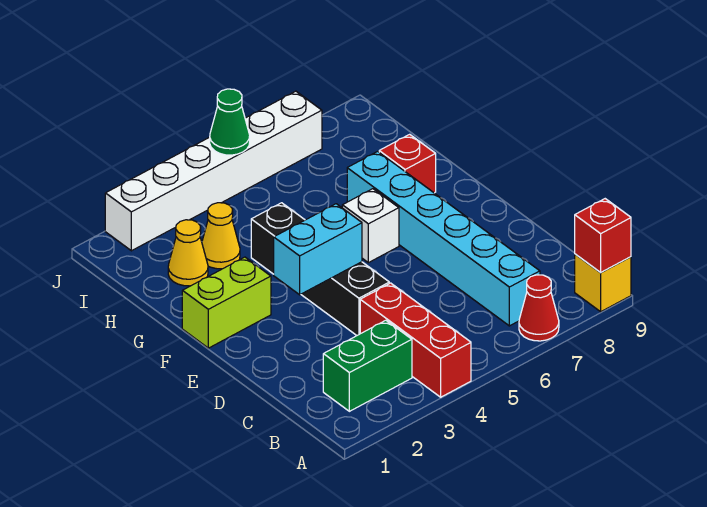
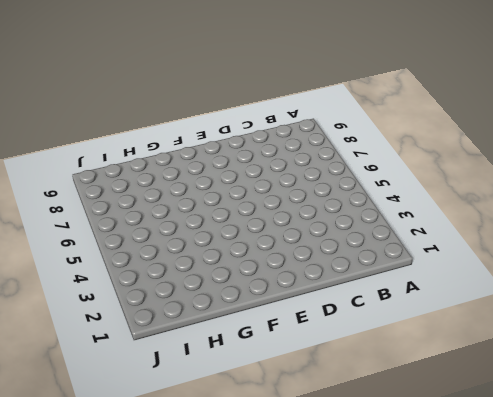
none -> red brick A4:C4 level 1
none -> red cone A7 level 1
none -> yellow brick A9 level 1

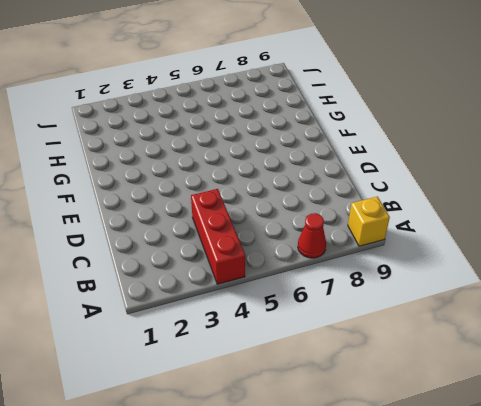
none -> green brick B2:B3 level 1
none -> cyan brick B7:G7 level 1
none -> black brick D4:G4 level 1

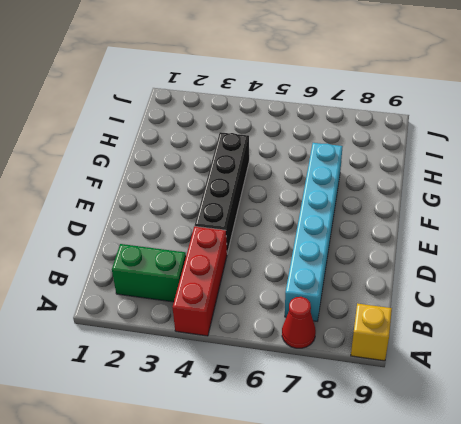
none -> lime brick F1:F2 level 1
none -> white brick F6 level 1
none -> red brick G8 level 1

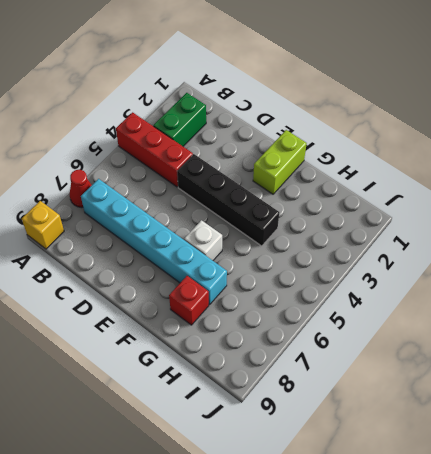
none -> yellow cone H2 level 1
none -> yellow cone H3 level 1
none -> white brick J2:J7 level 1

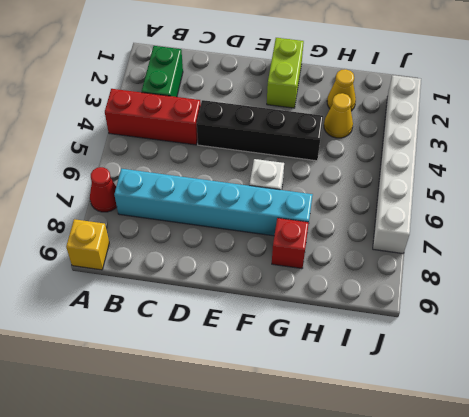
none -> red brick A9 level 2
none -> cyan brick E3:E4 level 2
none -> green cone J5 level 2

